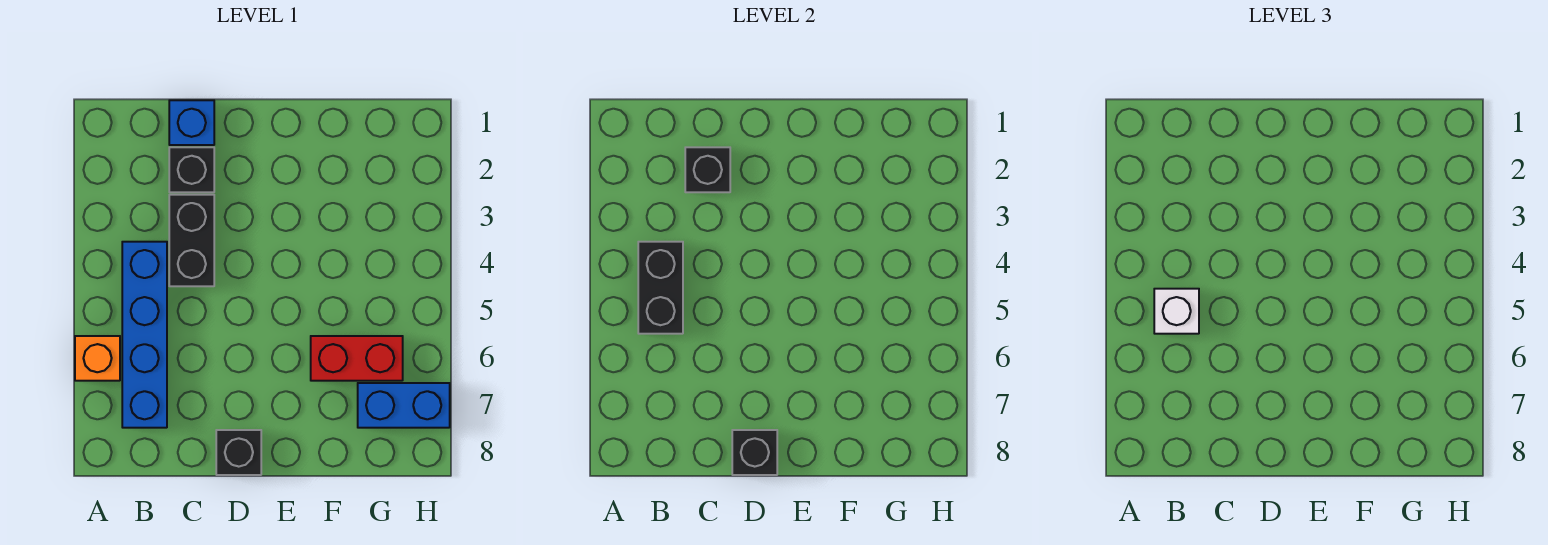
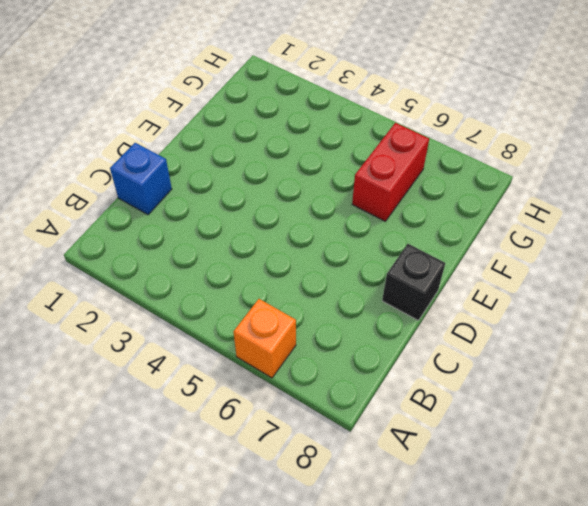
none -> blue brick B4:B7 level 1
none -> black brick C2 level 1
none -> black brick C3:C4 level 1

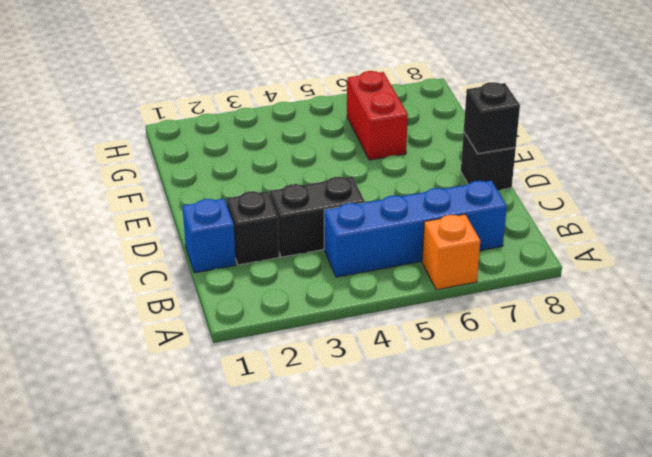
none -> blue brick G7:H7 level 1
none -> black brick B4:B5 level 2
none -> black brick C2 level 2

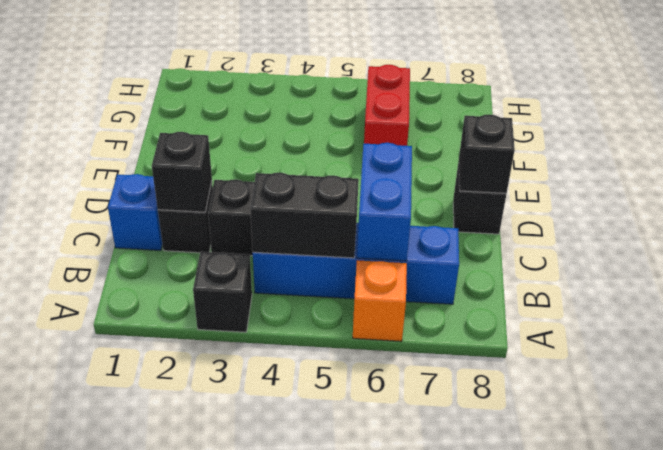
black brick A3 level 1 -> none
blue brick B6:C6 level 2 -> blue brick G7:H7 level 1
none -> white brick B5 level 3

